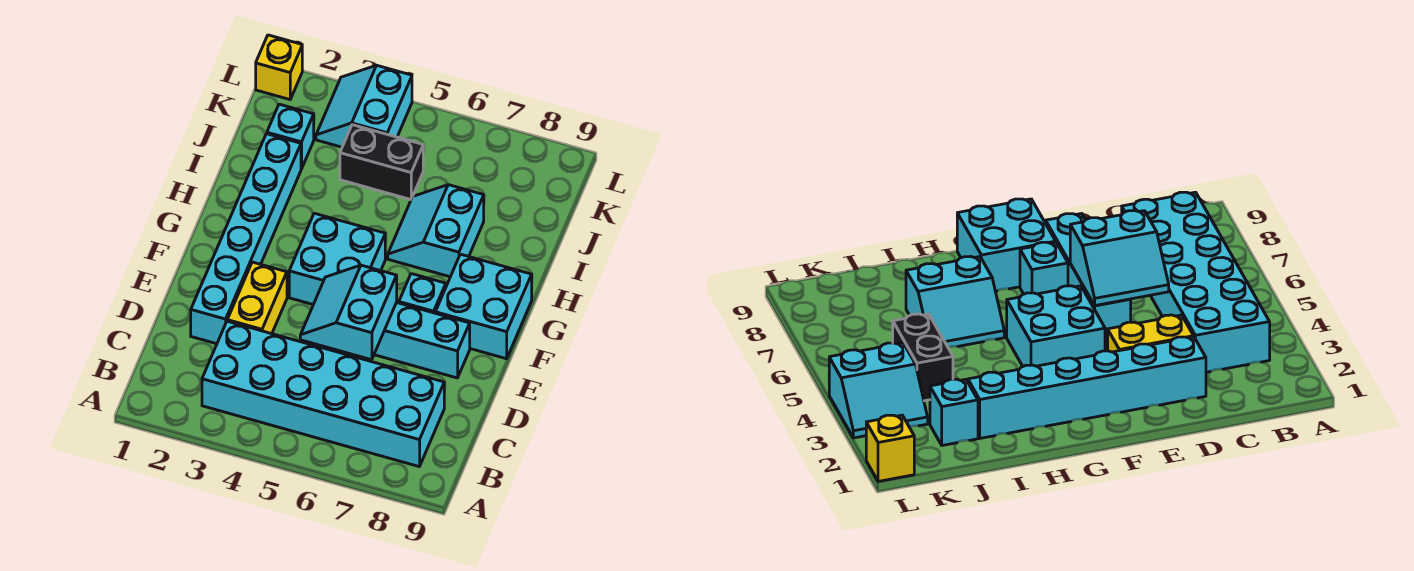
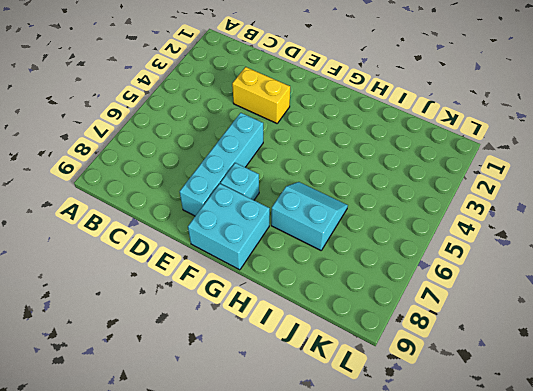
none -> cyan brick B3:C8 level 1
none -> cyan brick D2:I2 level 1
none -> cyan brick F4:G5 level 1

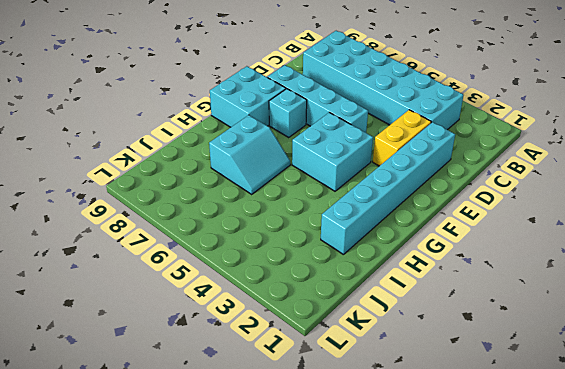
none -> cyan brick J2 level 1
none -> black brick J4:J5 level 1
none -> cyan slope K3:L4 level 1 top 4

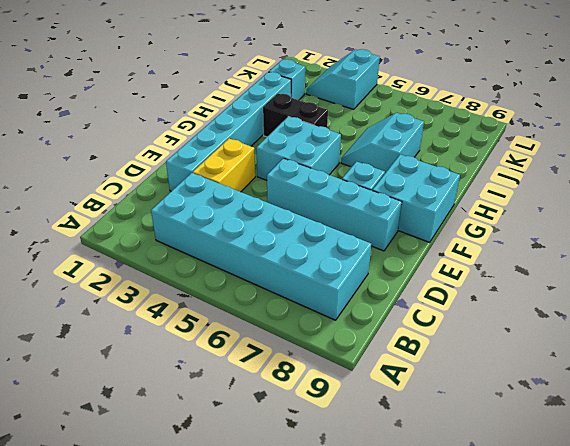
black brick H3:H4 level 1 -> black brick J4:J5 level 1
none -> yellow brick L1 level 1
none -> cyan slope D5:E6 level 2 top 6

